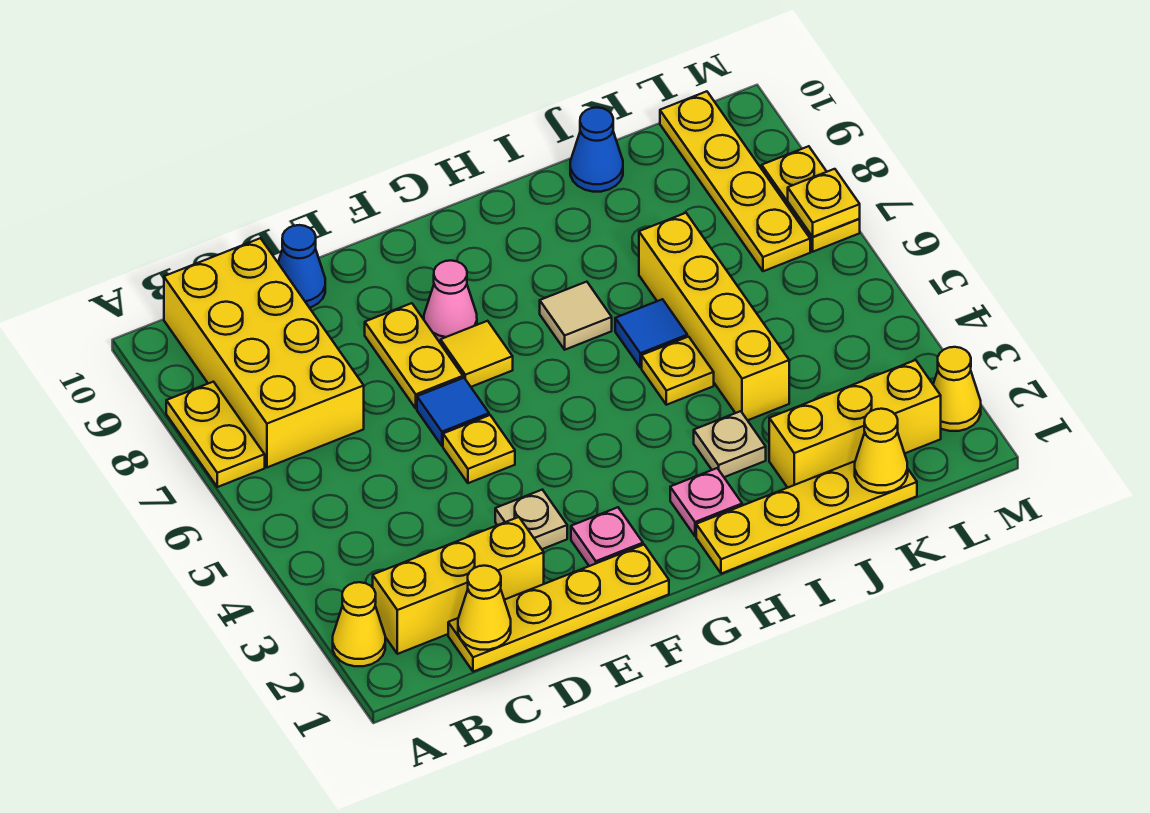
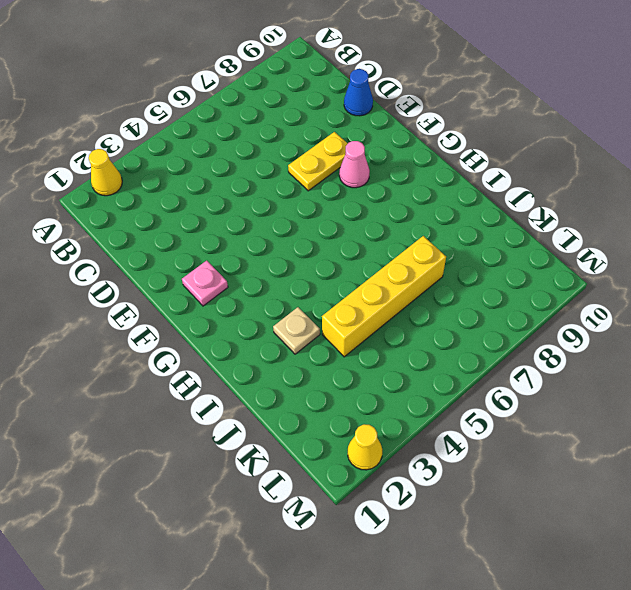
none -> yellow plate A7:A8 level 1
none -> yellow brick B2:D2 level 1
none -> yellow brick B7:C10 level 1

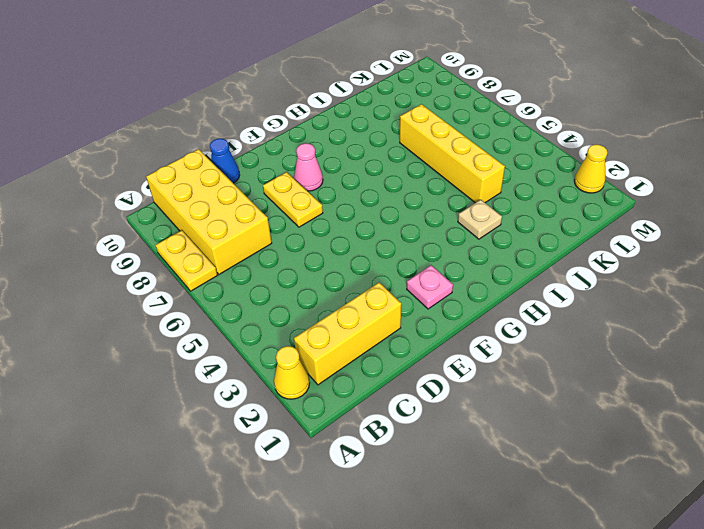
none -> yellow plate C1:F1 level 1
none -> tan plate E3 level 1
none -> yellow plate E5 level 1

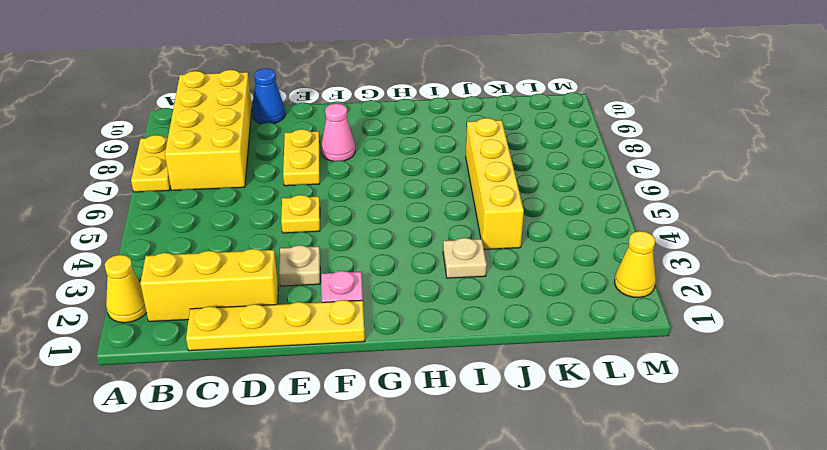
none -> blue tile E6 level 1
none -> yellow tile F7 level 1
none -> yellow plate H1:K1 level 1

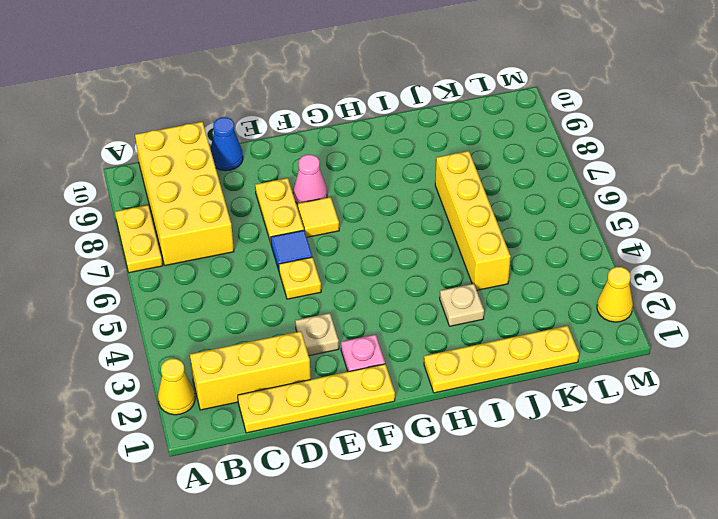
none -> pink plate H2 level 1
none -> tan tile H7 level 1
none -> yellow plate I5 level 1

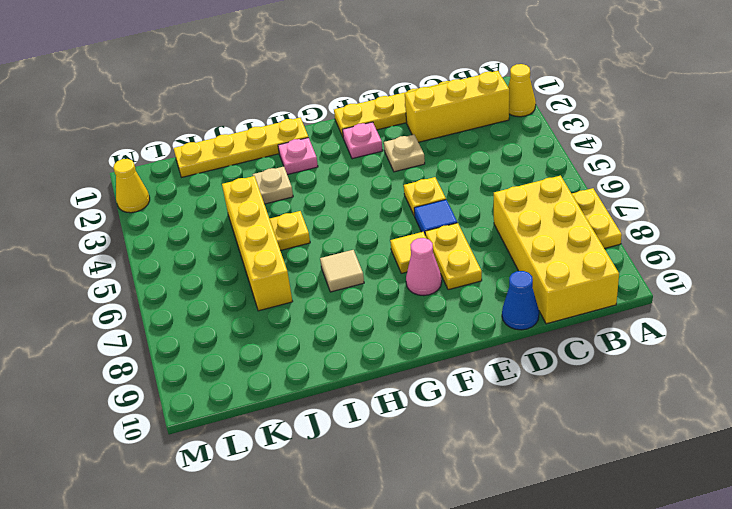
none -> blue tile I6 level 1
none -> yellow brick J2:L2 level 1
none -> blue cone J10 level 1

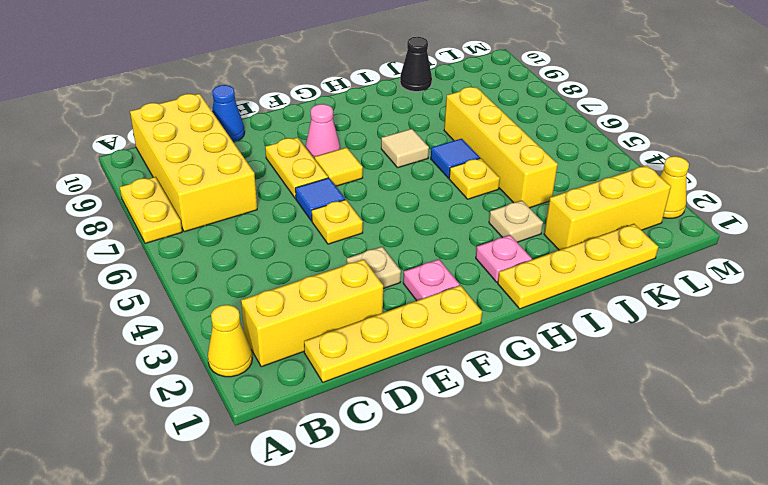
black cone J10 level 1 -> blue cone J10 level 1
none -> yellow plate L7:L10 level 1
none -> yellow plate M7:M8 level 1
none -> yellow cone C1 level 2

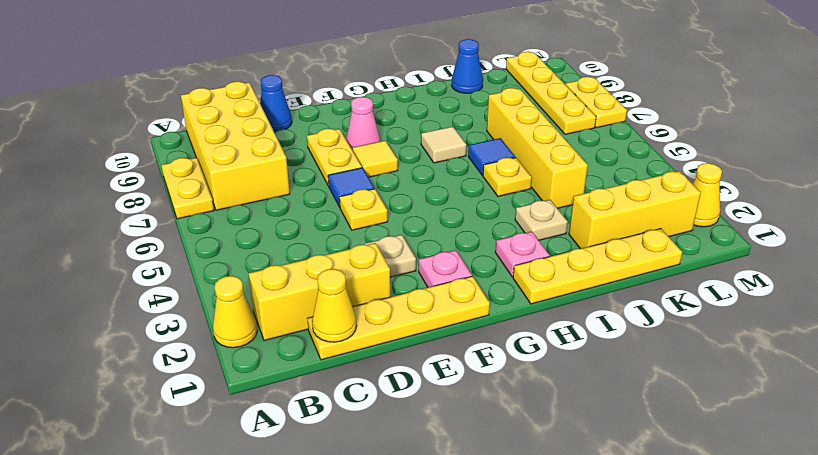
none -> yellow cone K1 level 2
none -> yellow plate M7 level 2

